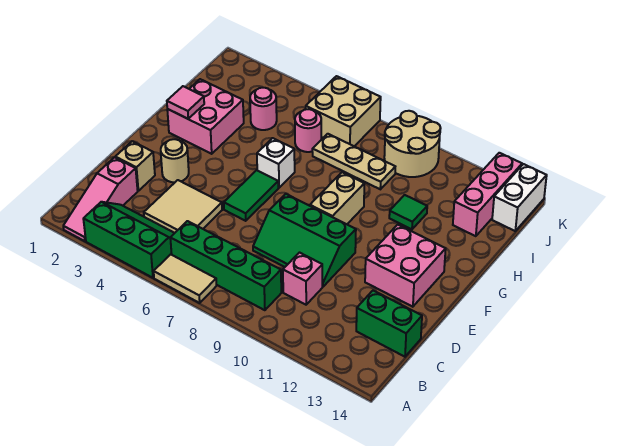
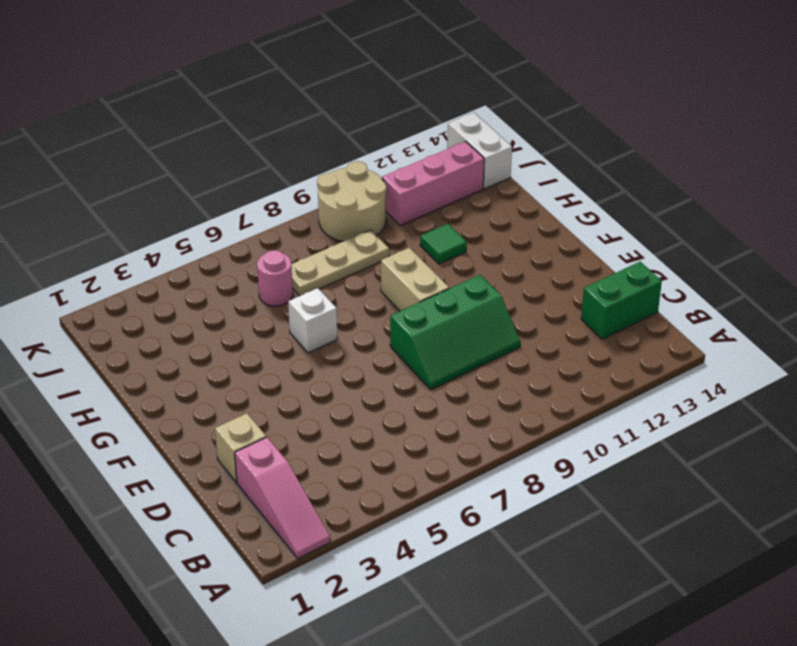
pink brick J11:J13 level 1 -> pink brick I13:K13 level 1
none -> green slope A3:B5 level 1 top A
none -> tan tile A6:A7 level 1
none -> green brick B6:B9 level 1

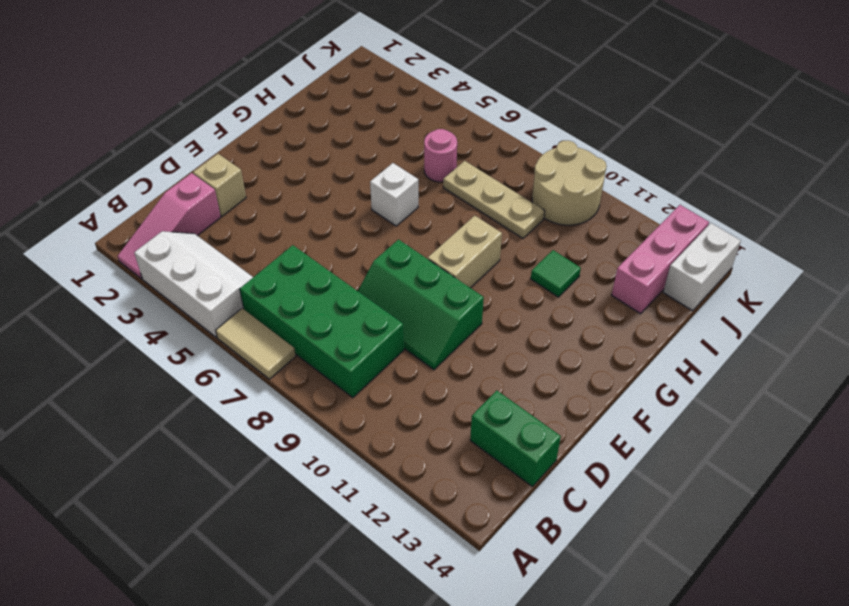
white slope A3:B5 level 1 top A -> green slope A3:B5 level 1 top A
green brick B6:C9 level 1 -> green brick B6:B9 level 1
none -> tan tile C4:D5 level 1
none -> pink brick C10 level 1
none -> tan round brick E3 level 1

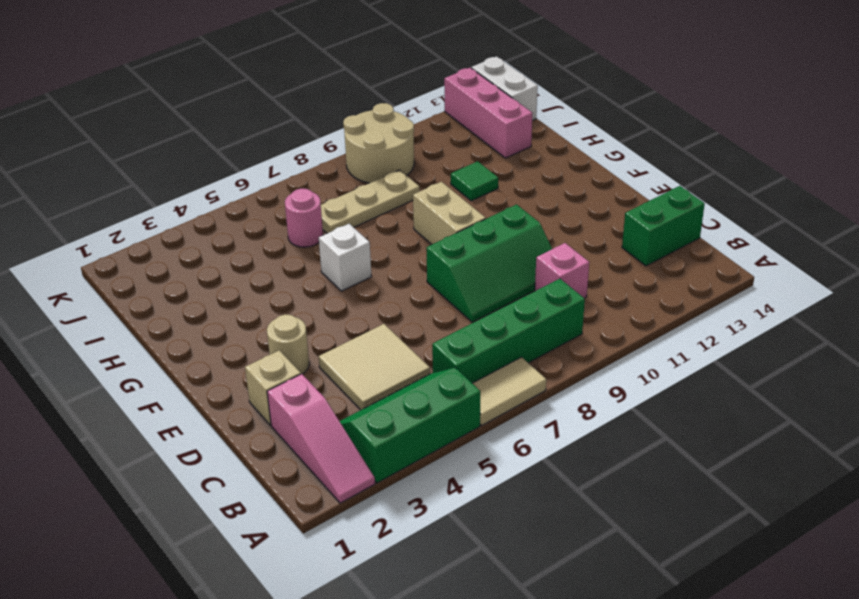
none -> green tile E6:F6 level 1
none -> pink brick E12:F13 level 1
none -> pink brick G2:H3 level 1

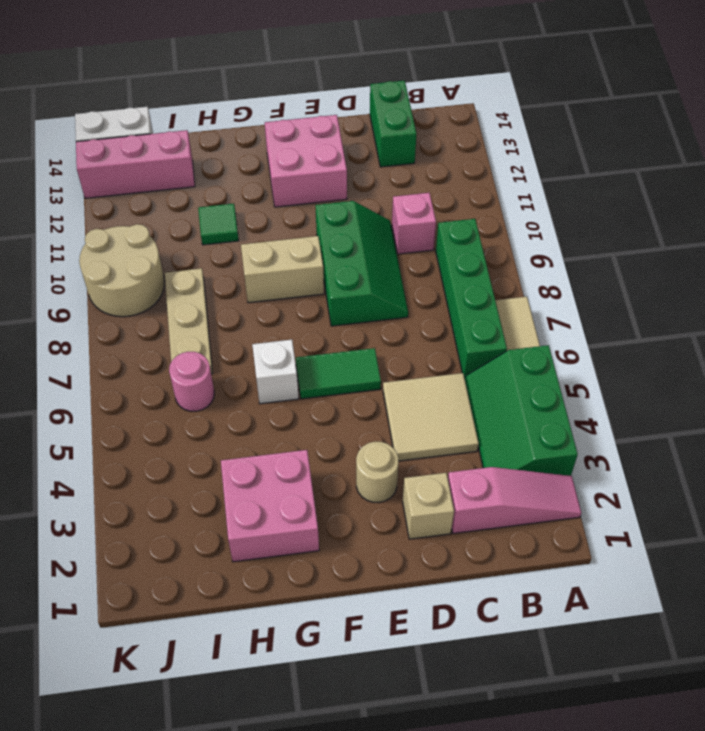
none -> pink round brick I4 level 1
none -> tan brick J6:K7 level 1
none -> pink tile G2 level 2

